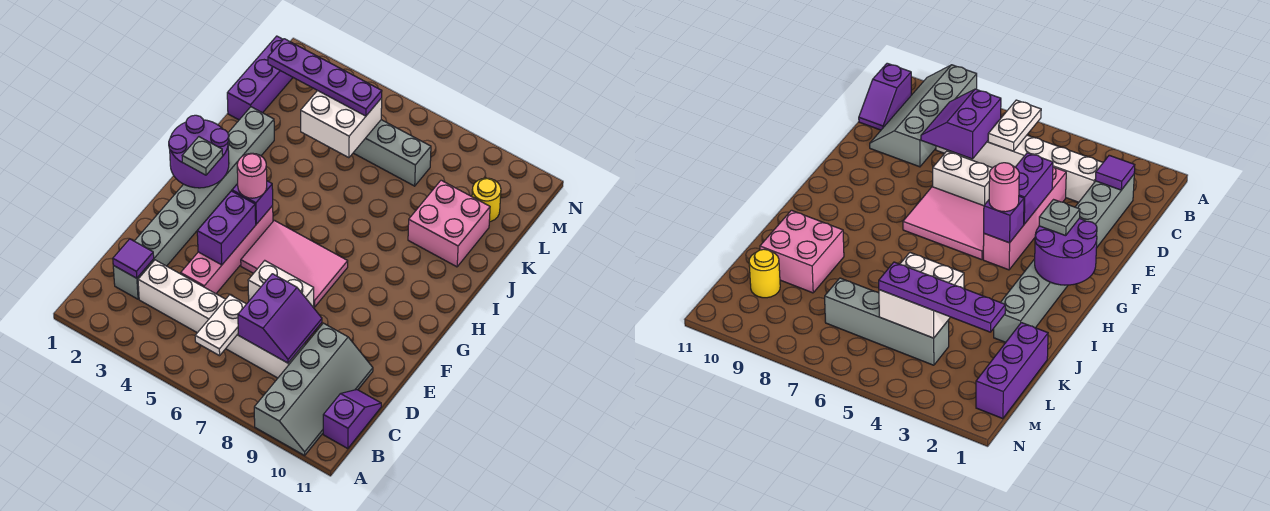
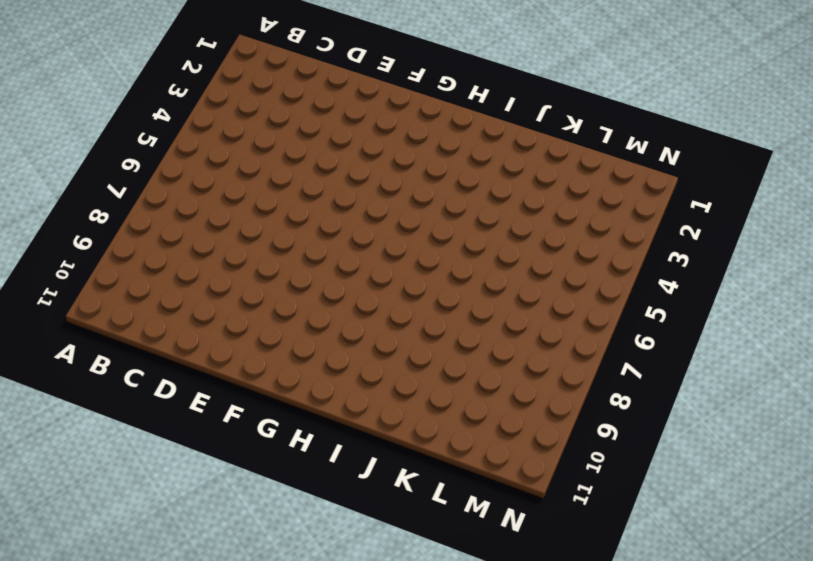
none -> grey slope A9:D10 level 1 top 9
none -> purple slope B11:C11 level 1 top B
none -> grey brick C2:J2 level 1

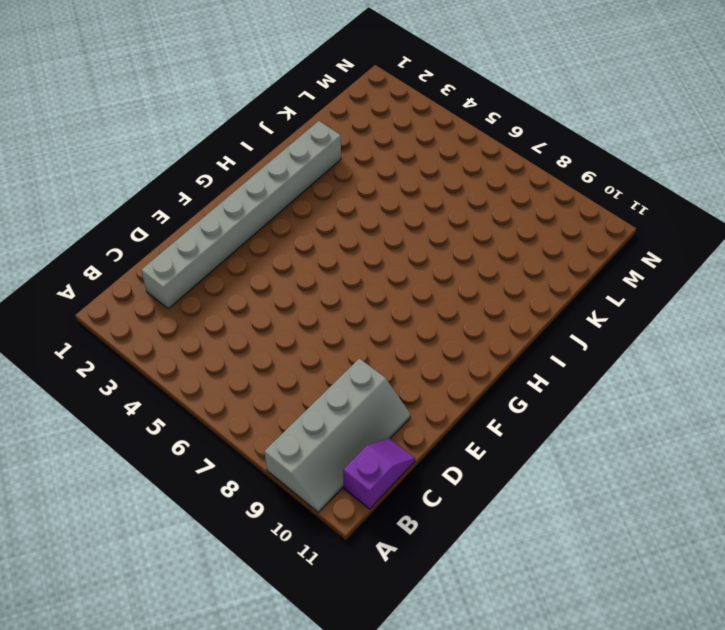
none -> white brick C3:C8 level 1
none -> pink brick D4:G4 level 1
none -> white brick E6:E7 level 1

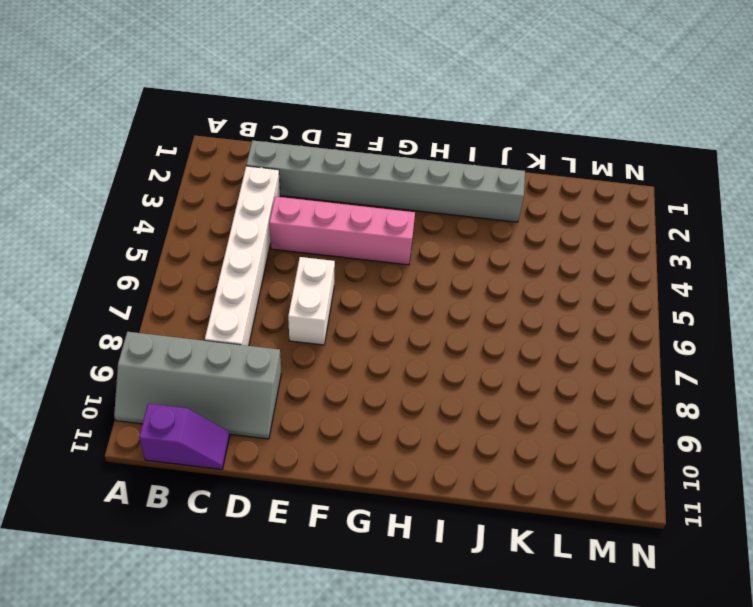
none -> pink tile F5:G7 level 1
none -> pink brick J9:K10 level 1
none -> purple brick K1:M1 level 1

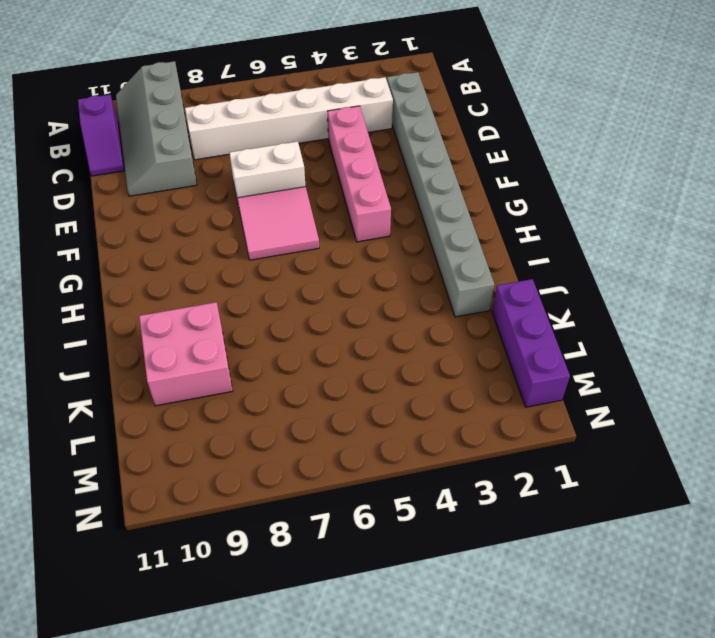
pink tile F6:G7 level 1 -> pink tile F5:G7 level 1
none -> grey brick L4:L7 level 1
none -> yellow round brick L10 level 1
none -> white plate B6:C6 level 2

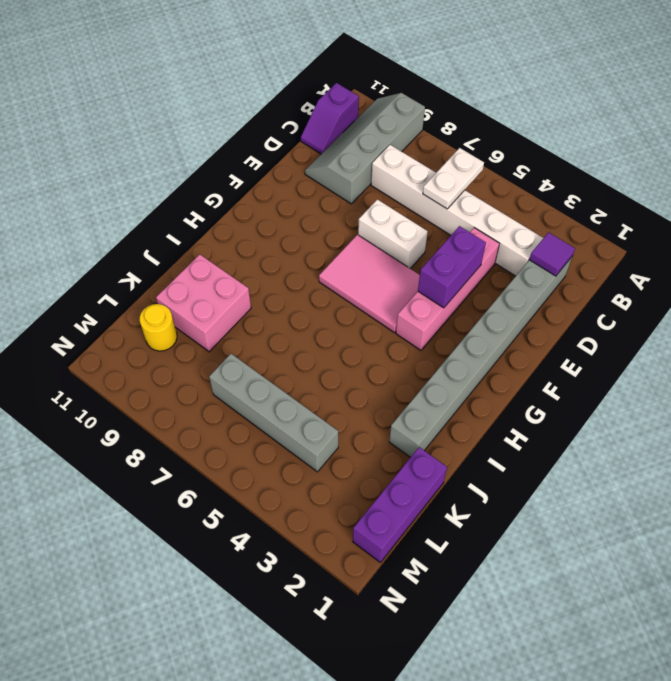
none -> purple slope C7:D8 level 2 top 7
none -> purple round brick G1:H2 level 2
none -> purple brick G4 level 2

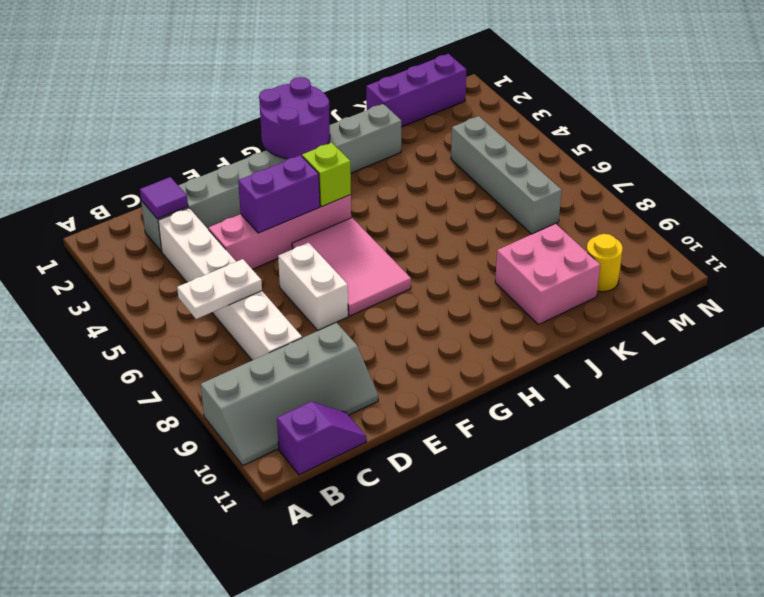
lime brick G4 level 2 -> purple brick G4 level 2
none -> purple slope C7:D8 level 2 top 7
none -> white brick K4:L5 level 2
none -> grey plate G2 level 3

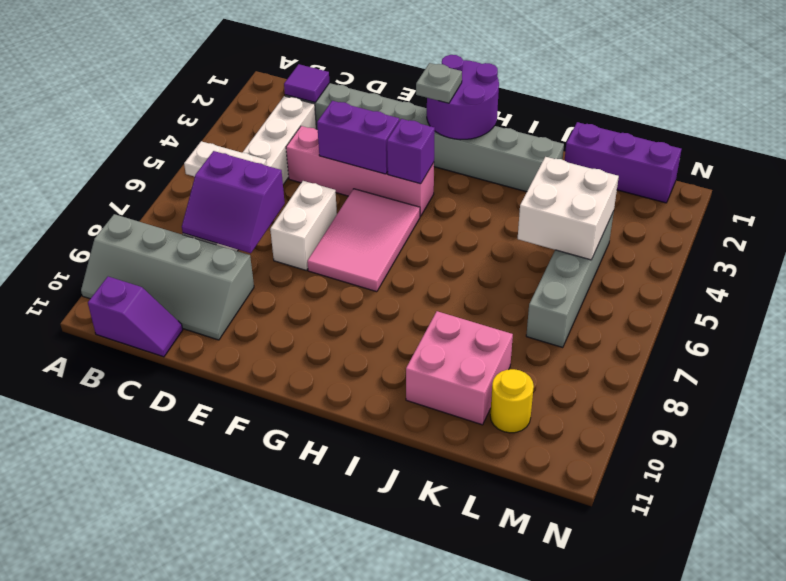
none -> pink round brick G4 level 3
none -> purple plate L2:L5 level 3

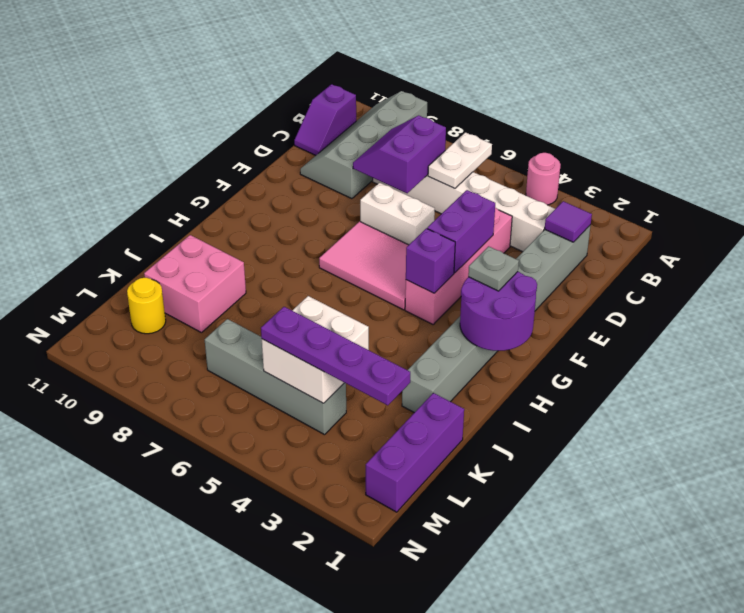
pink round brick A4 level 1 -> pink round brick G4 level 3

